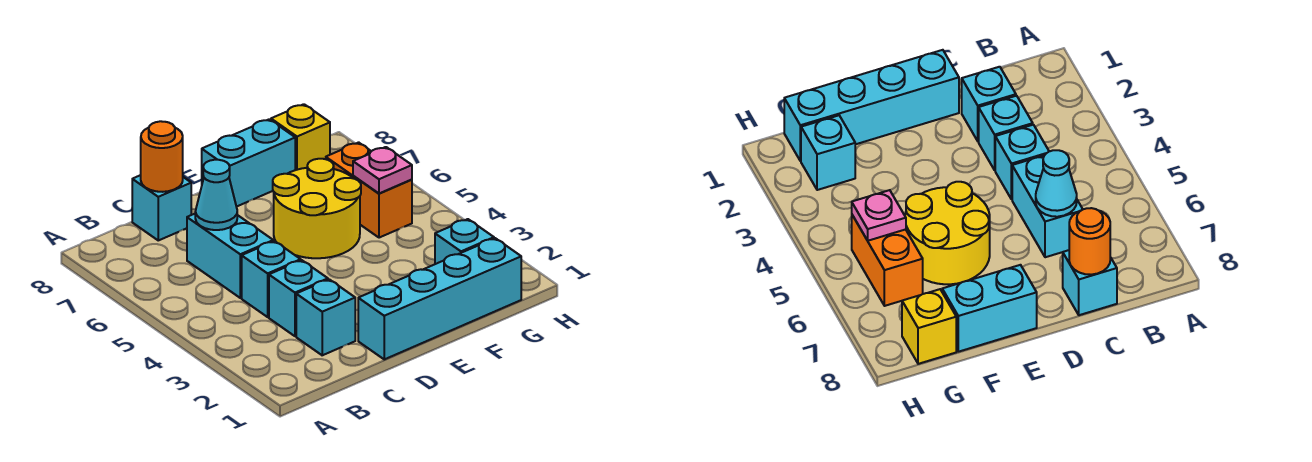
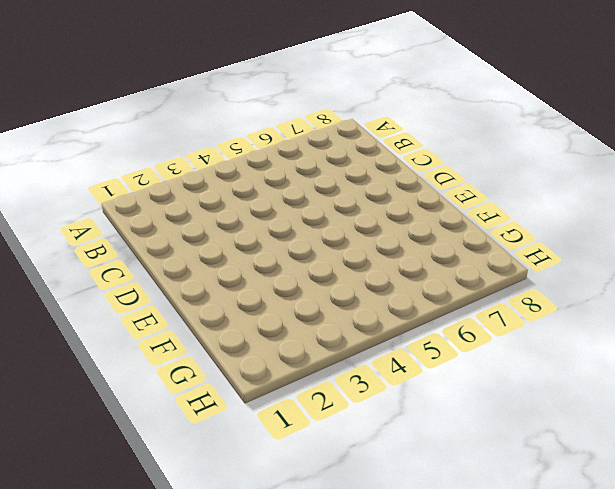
none -> cyan brick C2 level 1
none -> cyan brick C3 level 1
none -> cyan brick C4 level 1

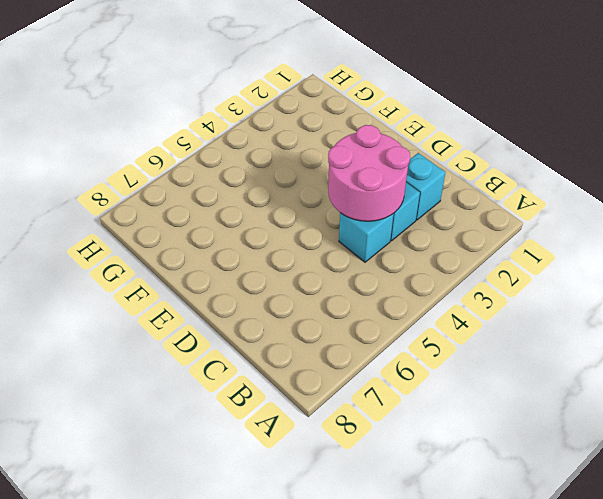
pink round brick C3:D4 level 2 -> none
none -> cyan brick C5:C6 level 1
none -> cyan brick C8 level 1
none -> cyan brick D1:G1 level 1

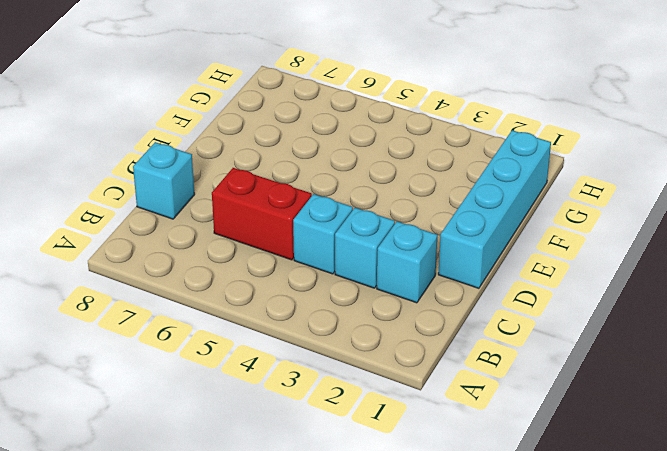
red brick C5:C6 level 1 -> cyan brick C5:C6 level 1
none -> yellow round brick E5:F6 level 1
none -> cyan brick E8:F8 level 1
none -> cyan brick G2 level 1

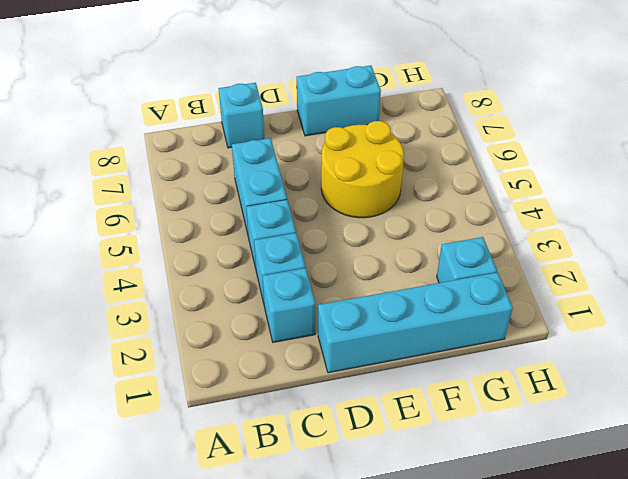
none -> orange brick G5:G6 level 1
none -> yellow brick G8 level 1
none -> cyan cone C6 level 2

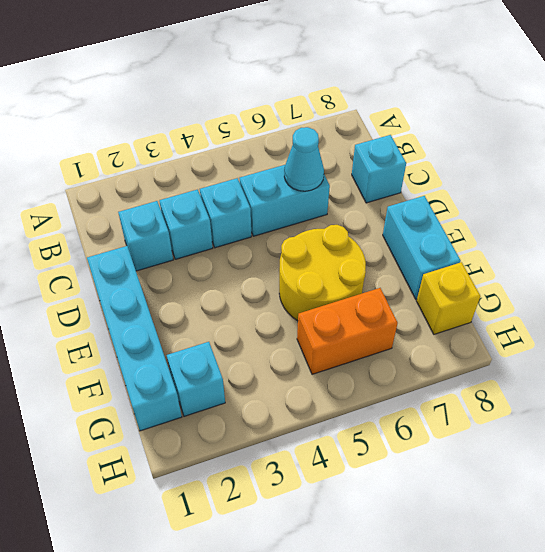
none -> orange round brick C8 level 2
none -> pink plate G5 level 2

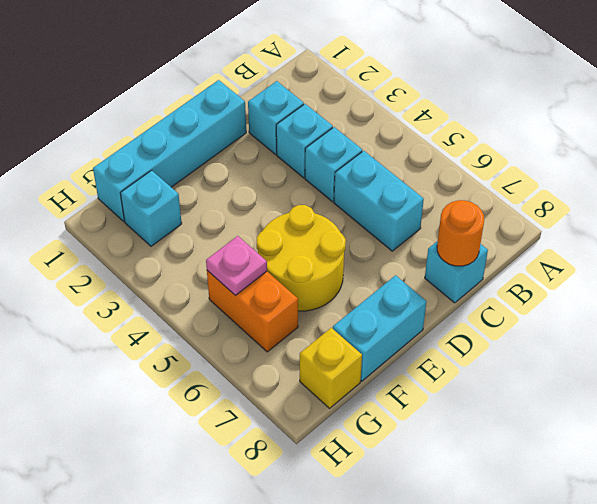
none -> cyan cone C6 level 2

